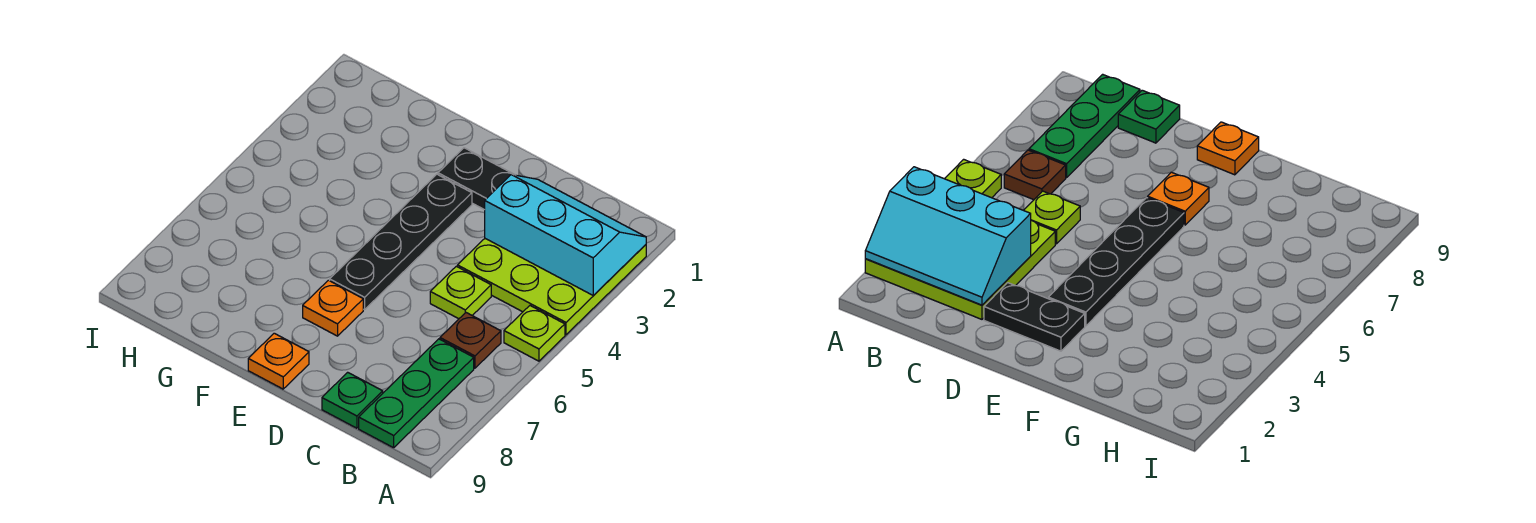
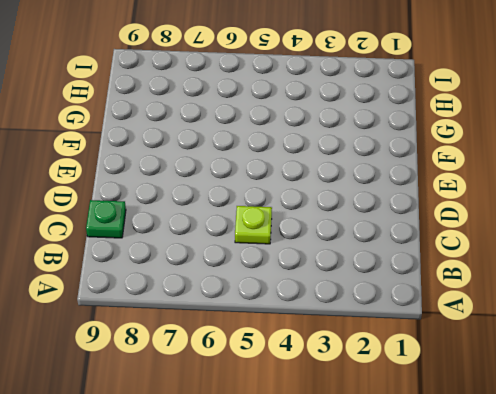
none -> lime plate A2:C4 level 1
none -> lime plate A5 level 1

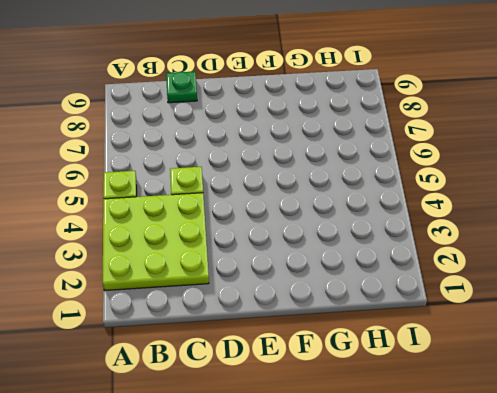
none -> brown plate B6 level 1
none -> green plate B7:B9 level 1

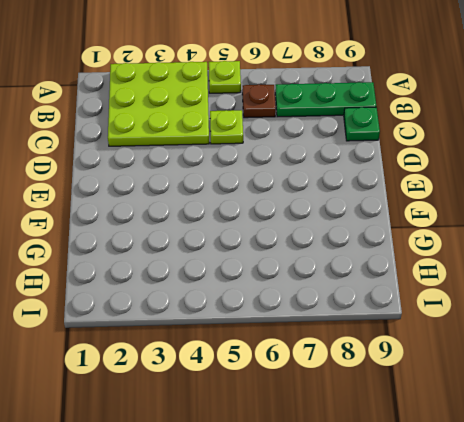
none -> black plate D2:E2 level 1
none -> black plate E3:E6 level 1

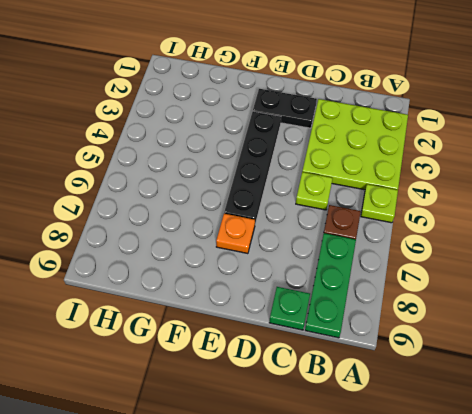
none -> orange plate E9 level 1
none -> cyan slope A2:C3 level 2 top 3

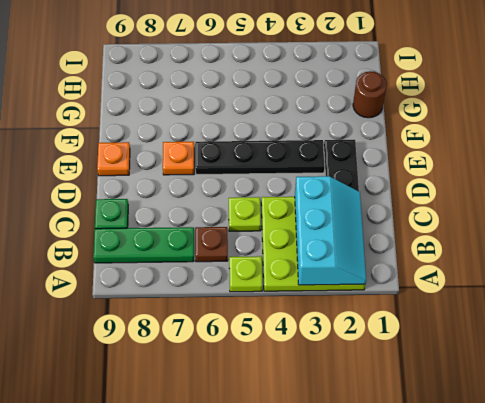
brown round brick G1 level 1 -> none

